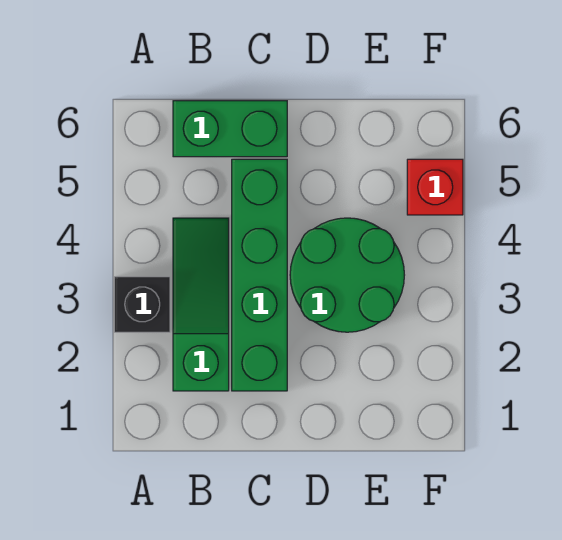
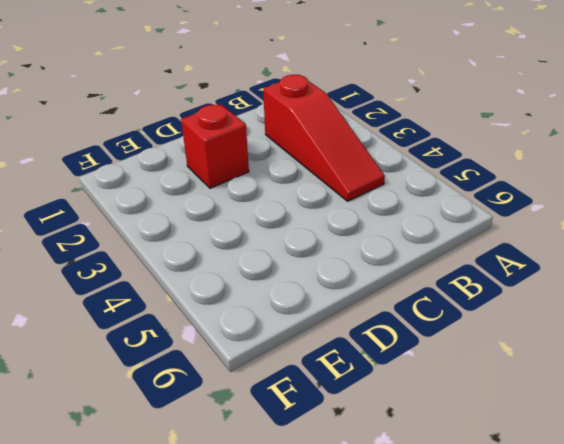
red slope B2:B4 level 1 top 2 -> green slope B2:B4 level 1 top 2
red brick D2 level 1 -> red brick F5 level 1
none -> black brick A3 level 1
none -> green brick B6:C6 level 1

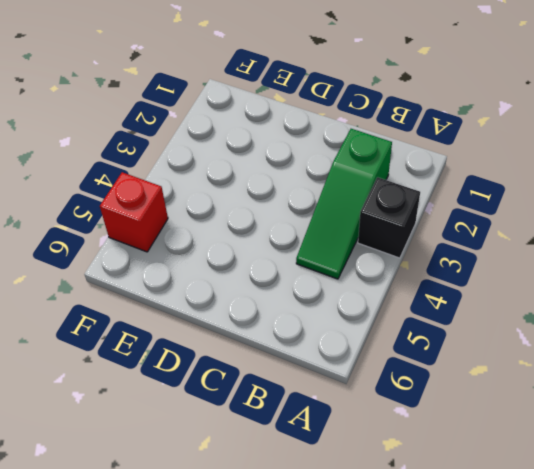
none -> green brick B6:C6 level 1
none -> green brick C2:C5 level 1

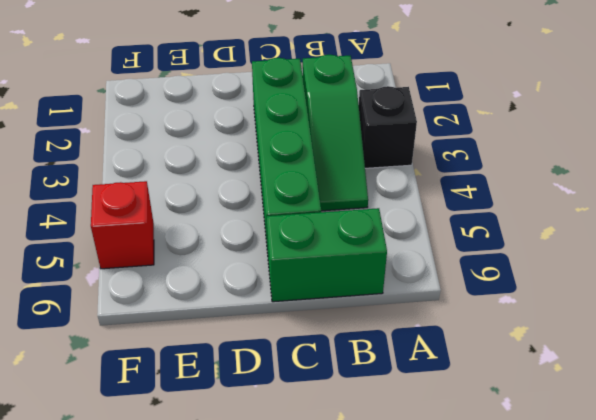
none -> green round brick D3:E4 level 1

